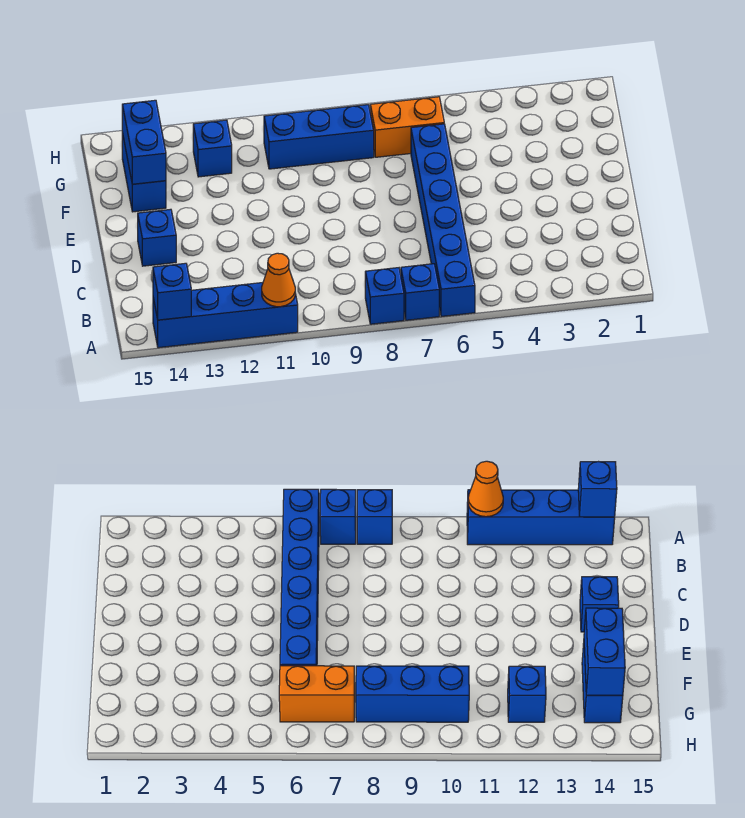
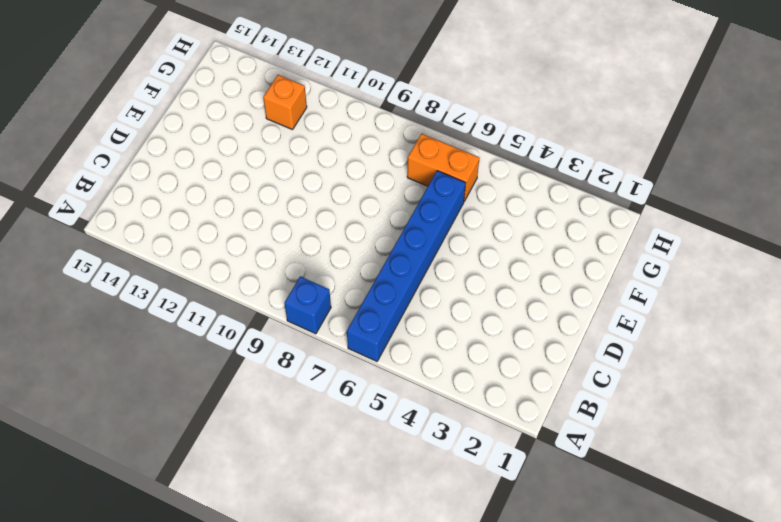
orange brick G12 level 1 -> blue brick G12 level 1
none -> blue brick A7 level 1
none -> blue brick A11:A14 level 1
none -> blue brick D14 level 1

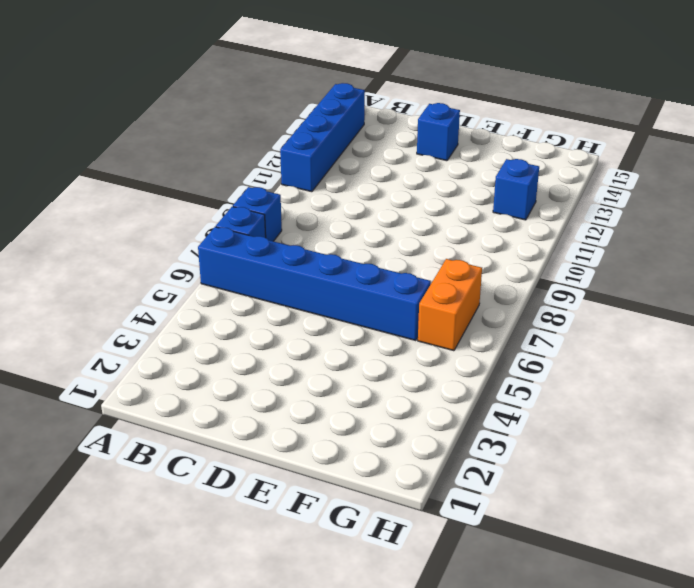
none -> blue brick F14:G14 level 1
none -> blue brick G8:G10 level 1
none -> orange cone A11 level 2

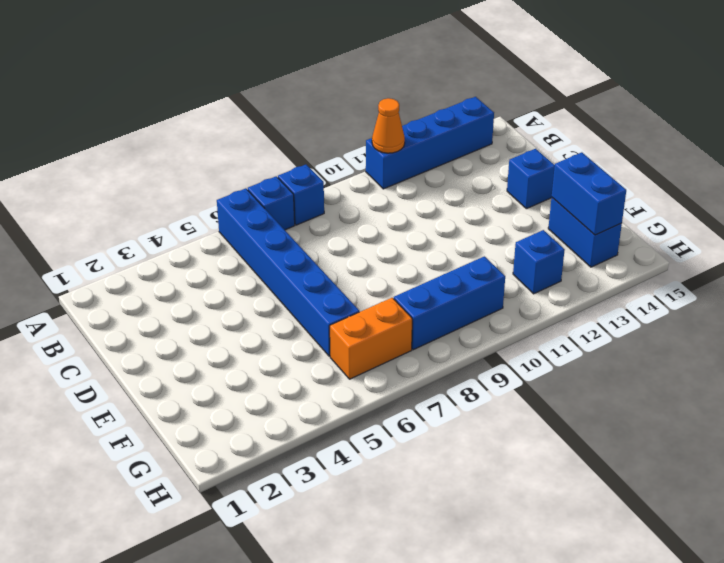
none -> blue brick A14 level 2

